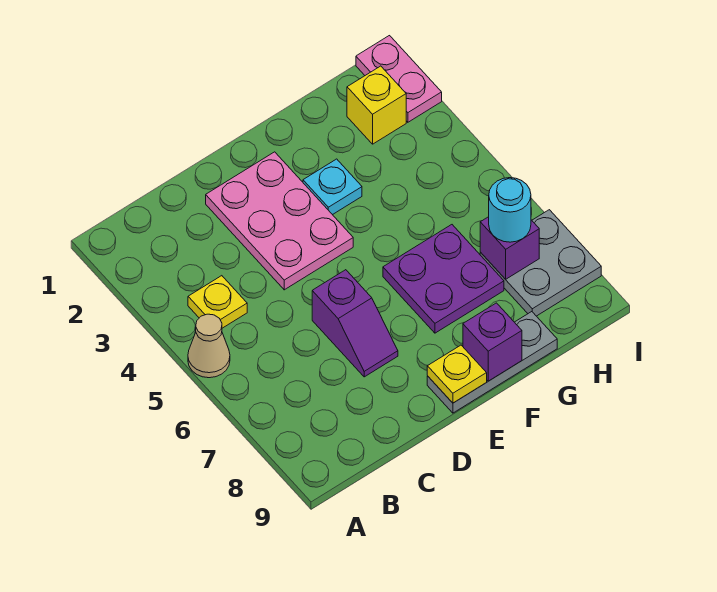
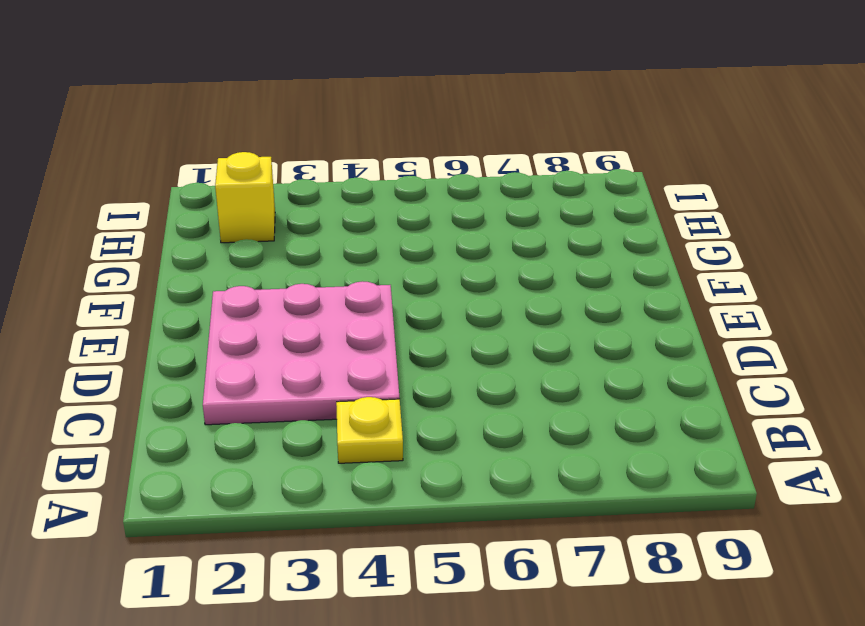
pink plate C2:E4 level 1 -> pink plate D2:E4 level 1
none -> tan cone A5 level 1
none -> purple slope D6:D7 level 1 top 6
none -> grey plate E9:G9 level 1

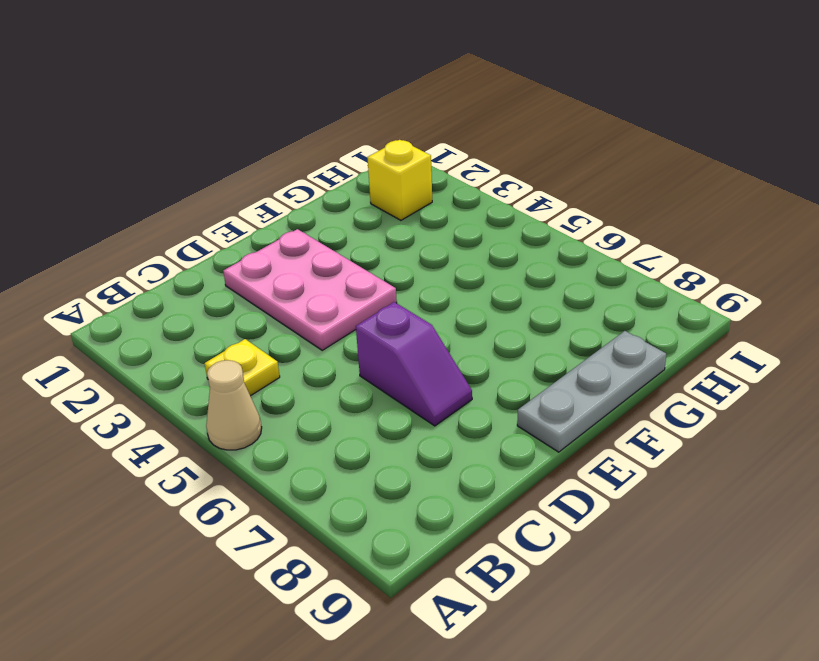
none -> cyan plate F3 level 1
none -> purple plate F6:G7 level 1
none -> grey plate H7:I8 level 1

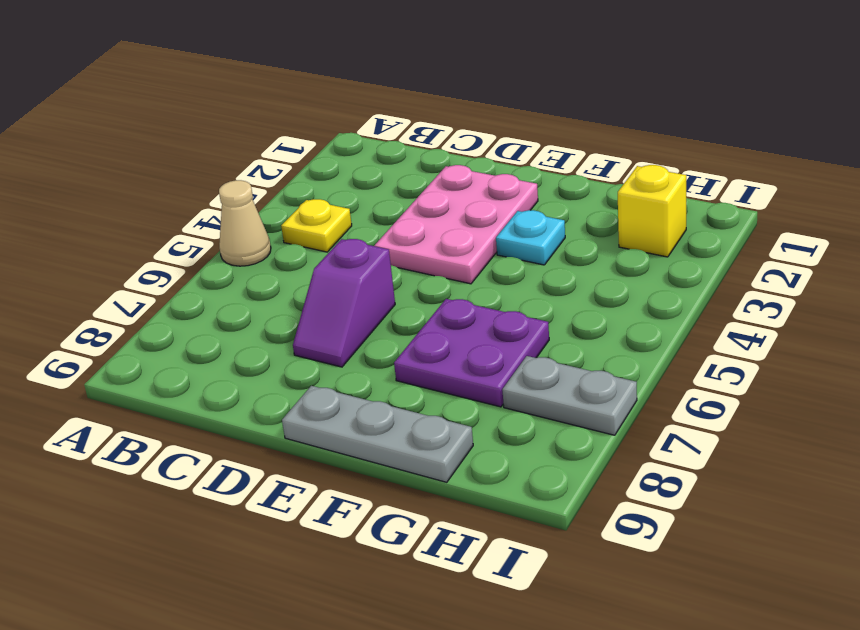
grey plate H7:I7 level 1 -> grey plate H7:I8 level 1
none -> pink plate I1:I2 level 1
none -> yellow plate E9 level 2
none -> purple brick F9 level 2

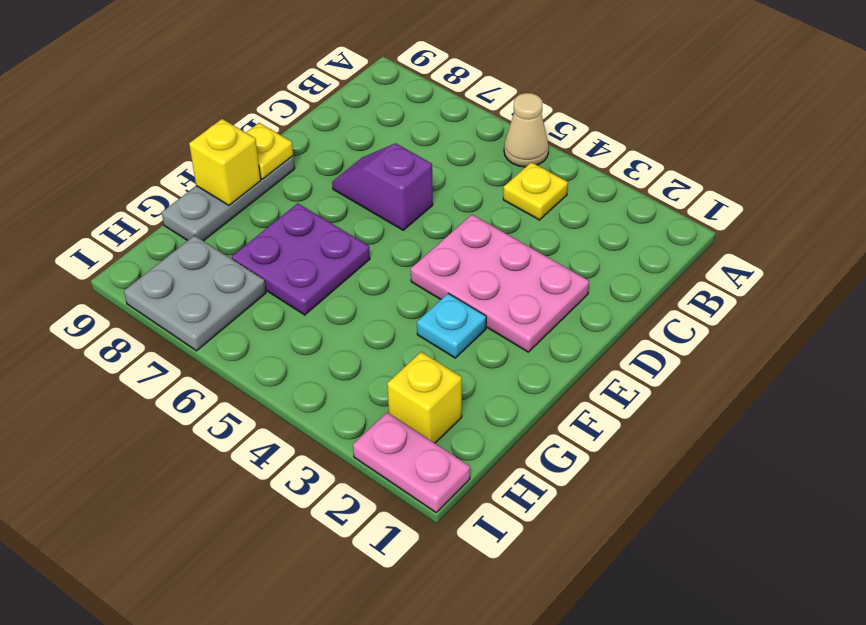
yellow brick F9 level 2 -> purple brick F9 level 2
none -> purple brick H7 level 2
none -> cyan round brick H7 level 3

